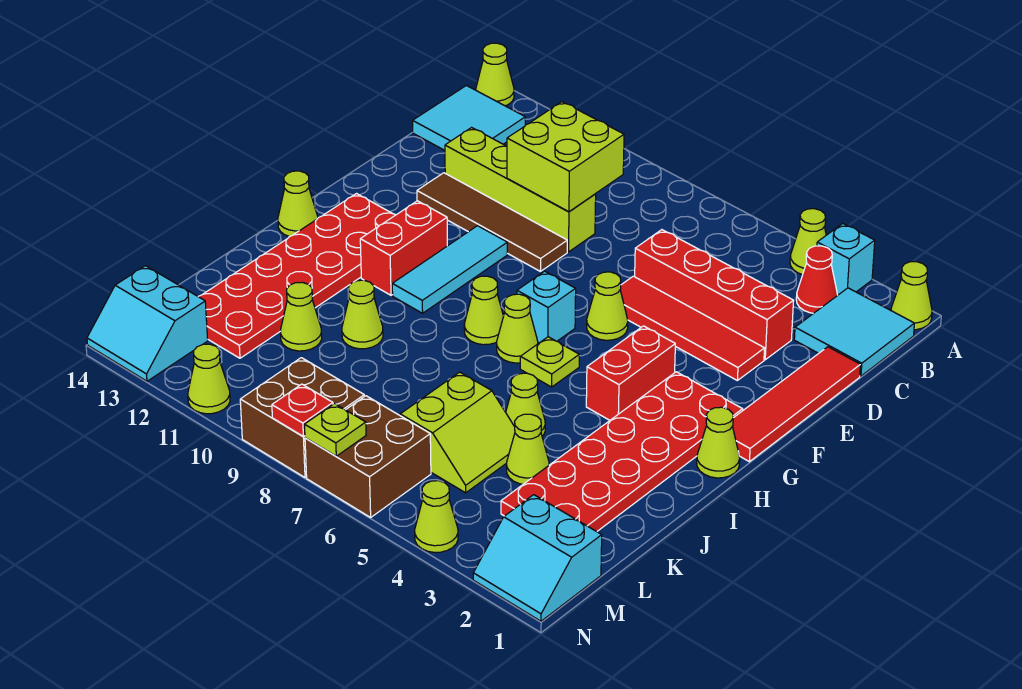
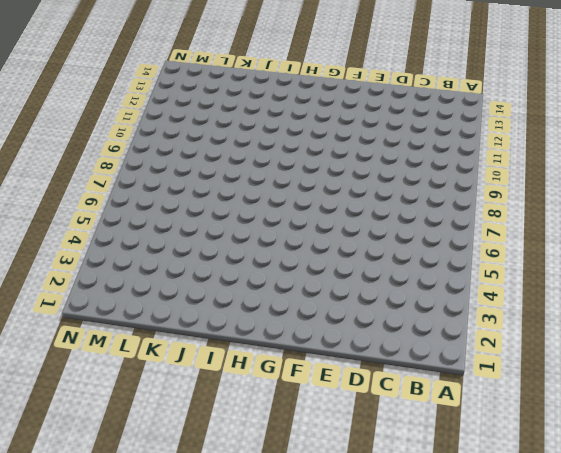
none -> lime cone A1 level 1
none -> cyan brick A3 level 1
none -> lime cone A4 level 1
none -> lime cone A14 level 1

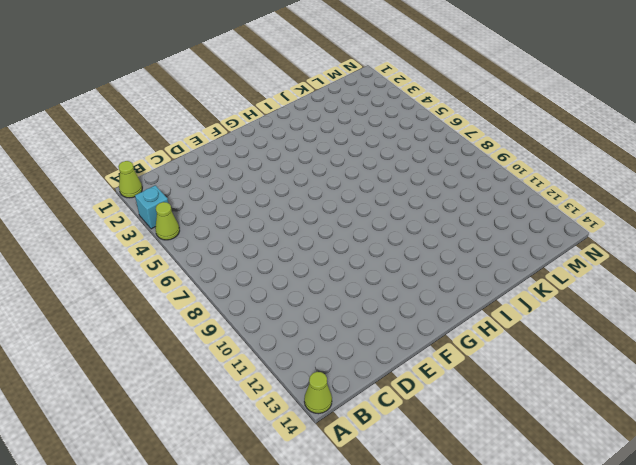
none -> cyan tile B1:C2 level 1
none -> red cone B3 level 1
none -> cyan tile B13:C14 level 1
none -> red tile D1:G1 level 1

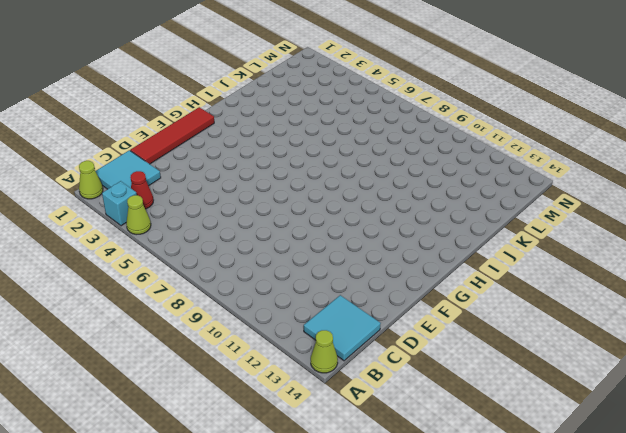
none -> red brick D3:D6 level 1
none -> lime brick D9:D12 level 1
none -> red tile E3:E6 level 1
none -> brown tile E9:E12 level 1

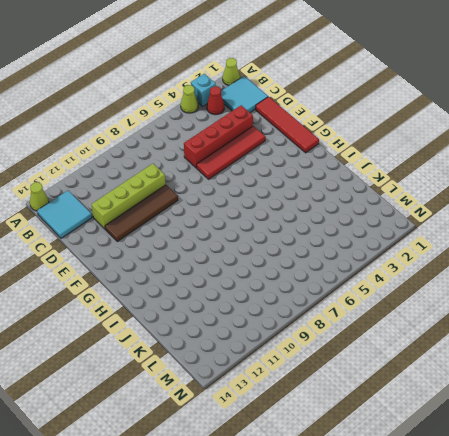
none -> lime cone F6 level 1
none -> cyan tile F10:H10 level 1
none -> red plate G2:L3 level 1
none -> red brick G4:H4 level 1

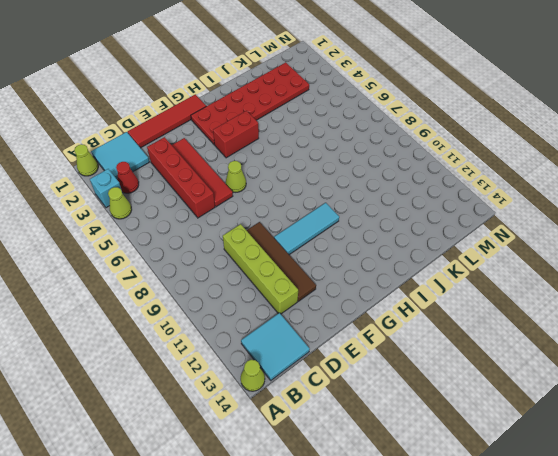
none -> cyan brick G7 level 1
none -> red brick G11:H11 level 1
none -> red plate G12:L13 level 1
none -> lime cone H1 level 1

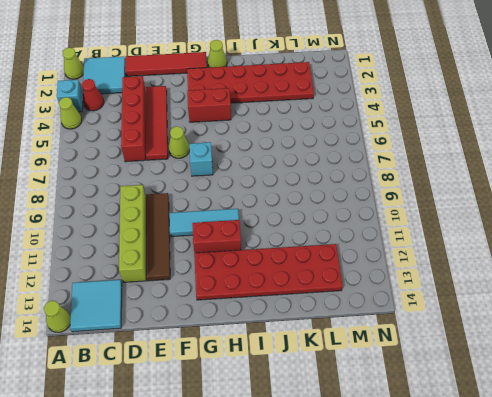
none -> lime plate H6 level 1
none -> lime cone H7 level 1
none -> lime cone H8 level 1
none -> lime cone H14 level 1

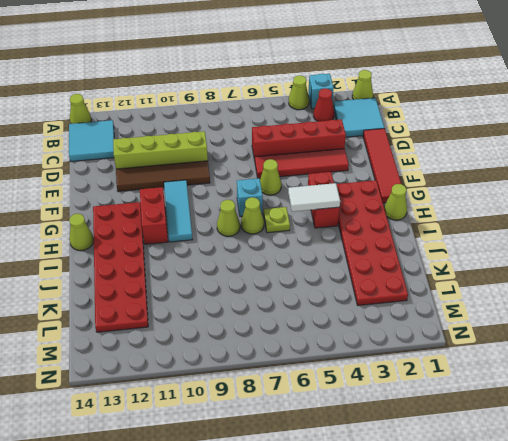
white tile H4:H5 level 2 -> none
none -> lime cone J5 level 1
none -> lime cone J10 level 1
none -> lime cone K4 level 1
none -> lime slope K5:L6 level 1 top 6

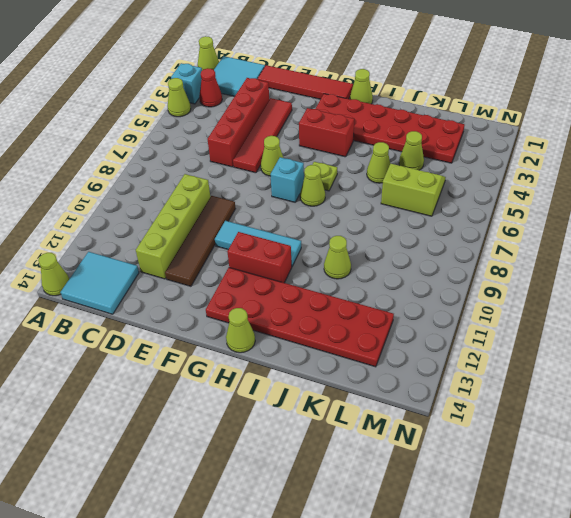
none -> lime cone H8 level 1
none -> lime cone K11 level 1
none -> cyan slope M1:N2 level 1 top M
none -> brown brick M6:N7 level 1

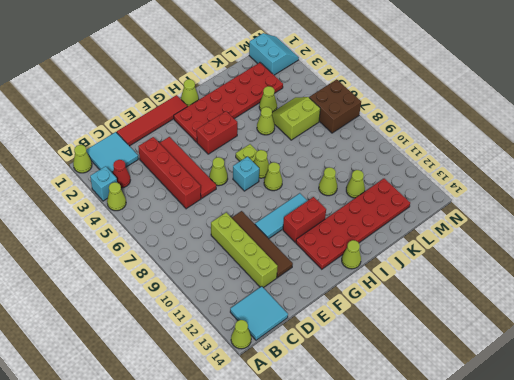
none -> brown brick M8:N9 level 1
none -> cyan slope M13:N14 level 1 top M
none -> lime cone N4 level 1
none -> lime cone N11 level 1

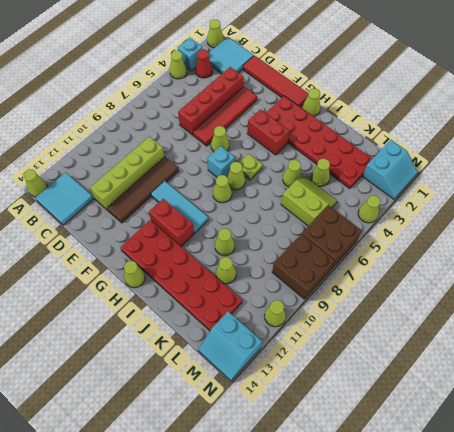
cyan slope M13:N14 level 1 top 13 -> cyan slope M13:N14 level 1 top M
none -> lime brick C9:D10 level 2
none -> lime plate N7 level 2
none -> red plate N8 level 2

